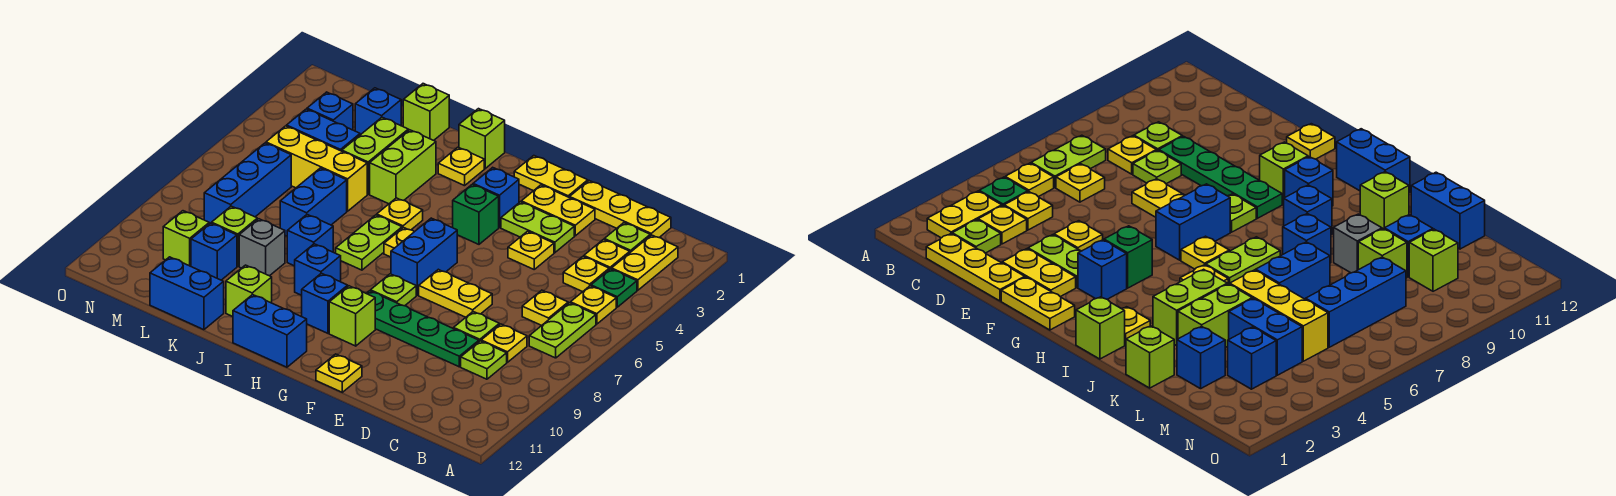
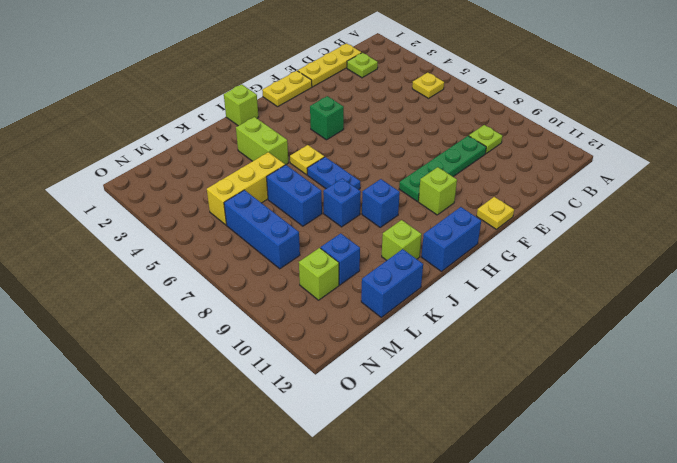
blue plate I6:I7 level 1 -> lime plate I6:I7 level 1
none -> yellow plate B2:B3 level 1
none -> green plate B4 level 1
none -> lime plate B6:B7 level 1
none -> yellow plate C3 level 1

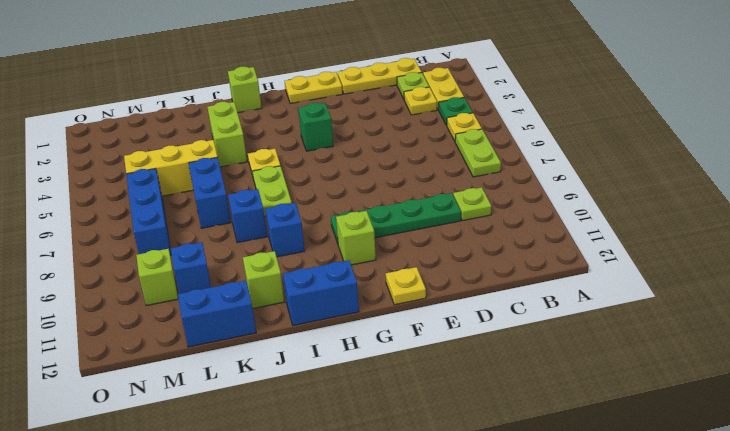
none -> yellow plate C4 level 1
none -> yellow plate C6 level 1
none -> yellow plate C8 level 1
none -> lime plate D8 level 1

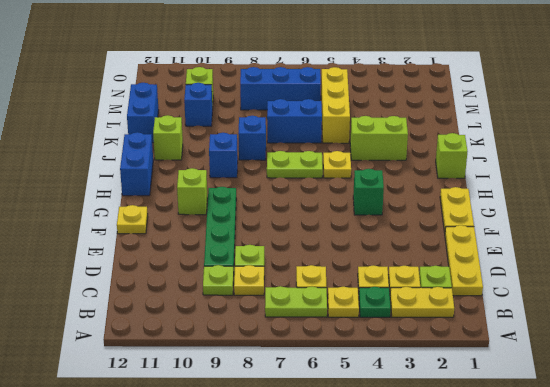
none -> yellow plate E2:F2 level 1
none -> lime plate E3:F3 level 1
none -> yellow plate E4 level 1
none -> yellow plate E7:F7 level 1

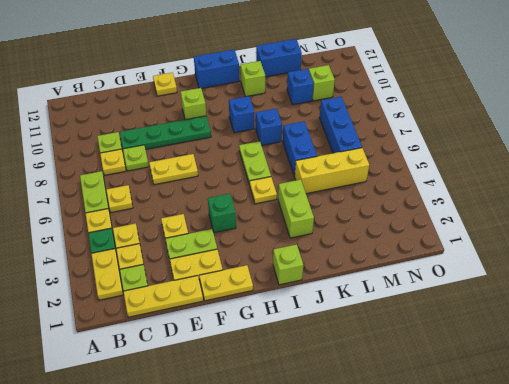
none -> blue brick G3 level 1
none -> blue brick G6:G7 level 1
none -> lime plate G8 level 1
none -> yellow plate H6 level 1

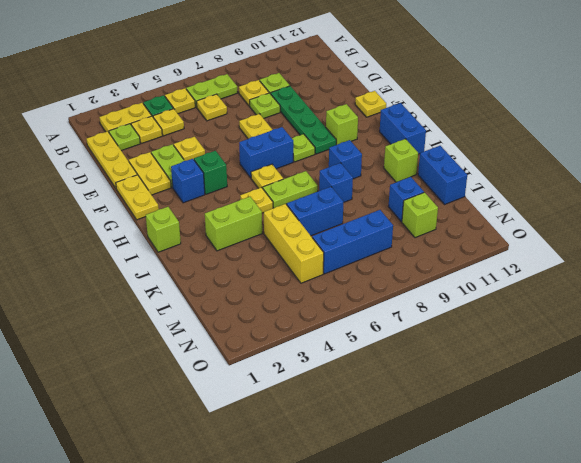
none -> blue brick H10 level 1
none -> yellow plate I2 level 1
none -> lime brick K1 level 1
none -> lime brick K3:K4 level 1

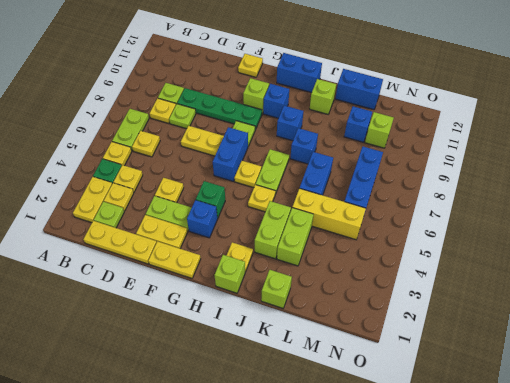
none -> grey brick K9 level 1
none -> blue brick L2 level 1
none -> blue brick L4:M4 level 1
none -> lime brick L9 level 1

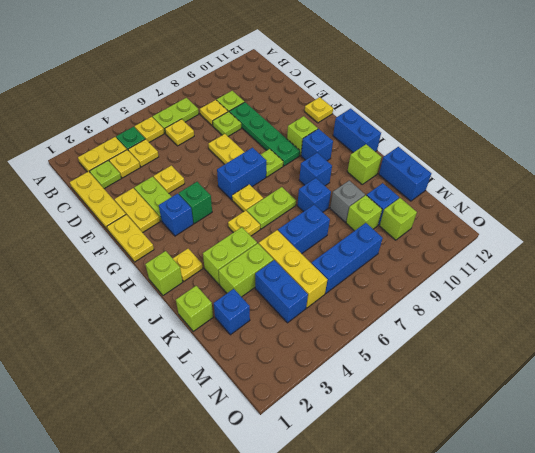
none -> blue brick M3 level 1

